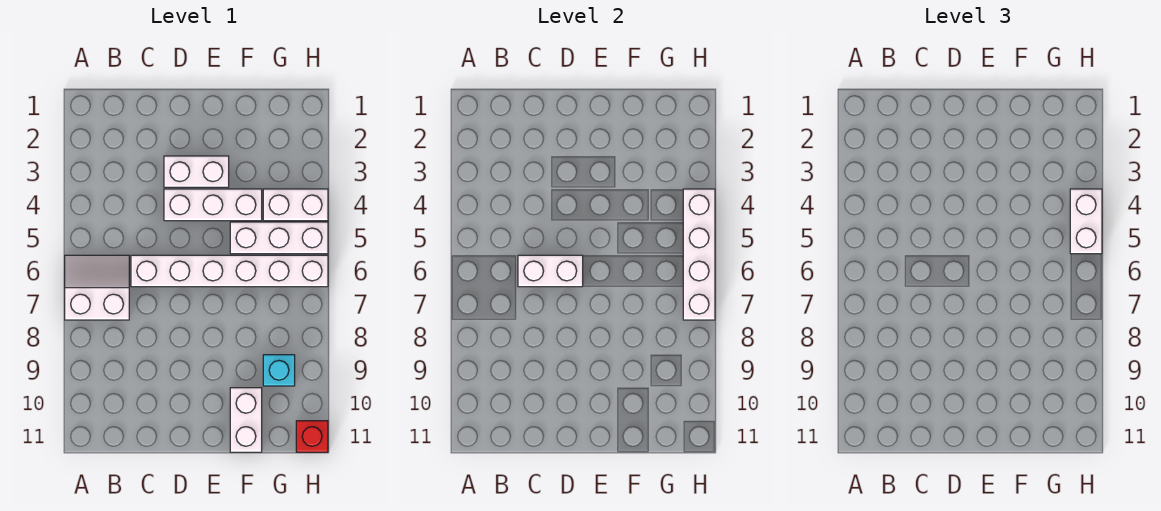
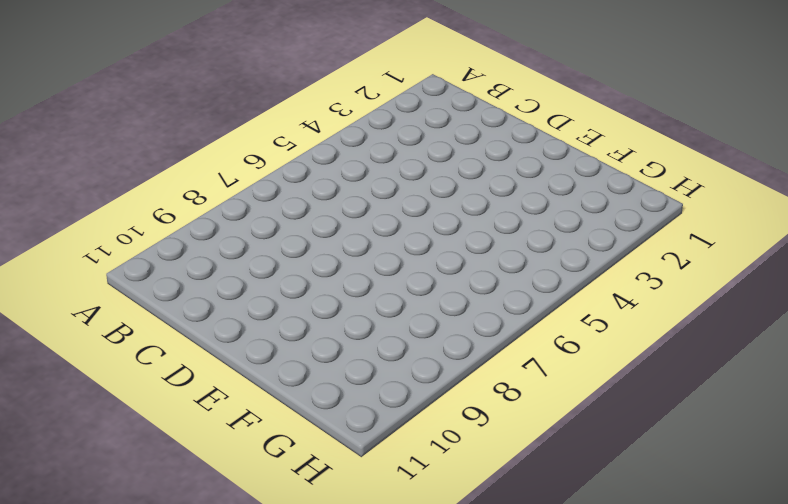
none -> white slope A6:B7 level 1 top 7
none -> white brick C6:H6 level 1
none -> white brick D3:E3 level 1

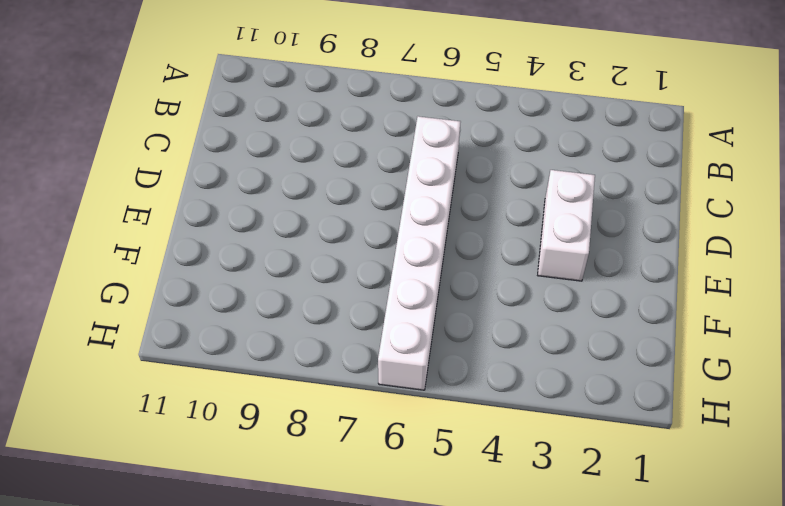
none -> white slope A6:B7 level 1 top 7
none -> white brick D4:F4 level 1
none -> white brick F5:H5 level 1

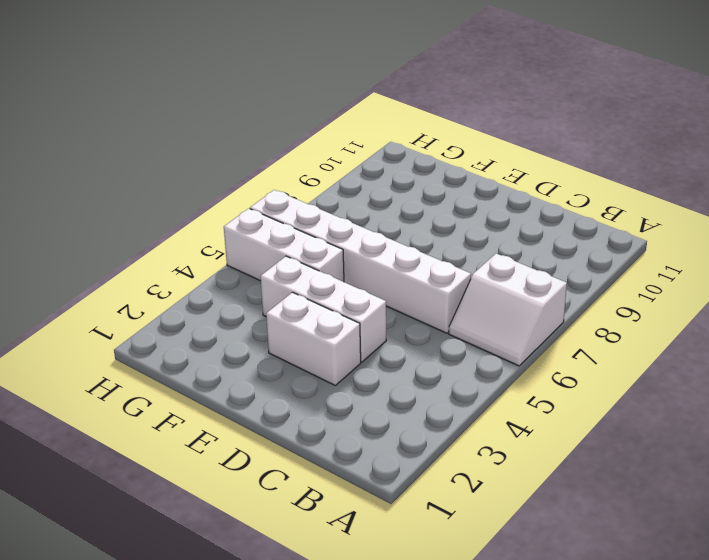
none -> white brick F10:F11 level 1
none -> white brick G4:H4 level 1
none -> cyan brick G9 level 1

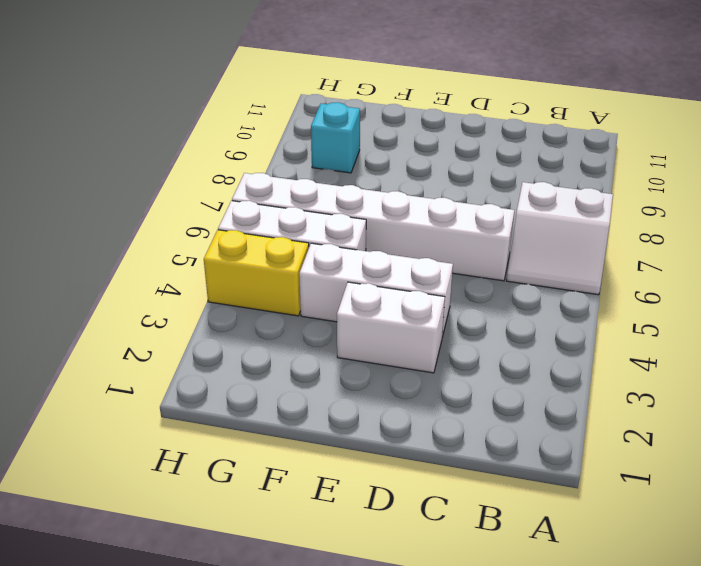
yellow brick G4:H4 level 1 -> white brick G4:H4 level 1
none -> white brick F10:F11 level 1
none -> red brick H11 level 1
none -> white brick C6:D6 level 2

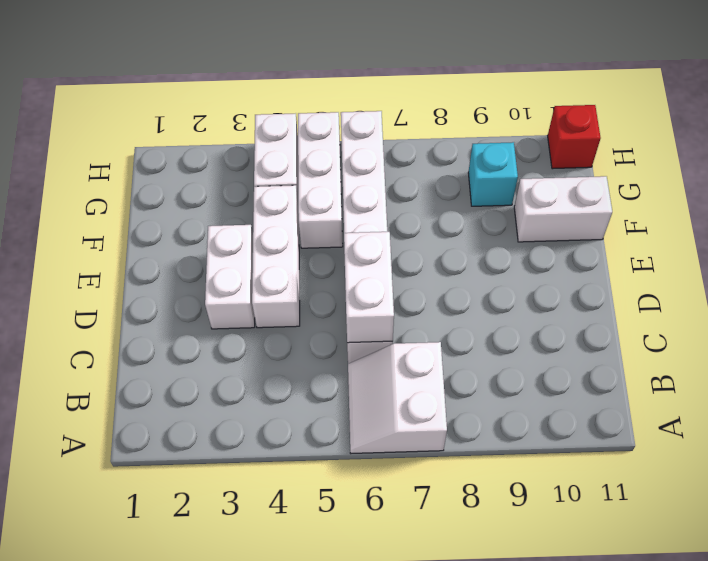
none -> white brick H4:H7 level 2
none -> white brick H4:H5 level 3

